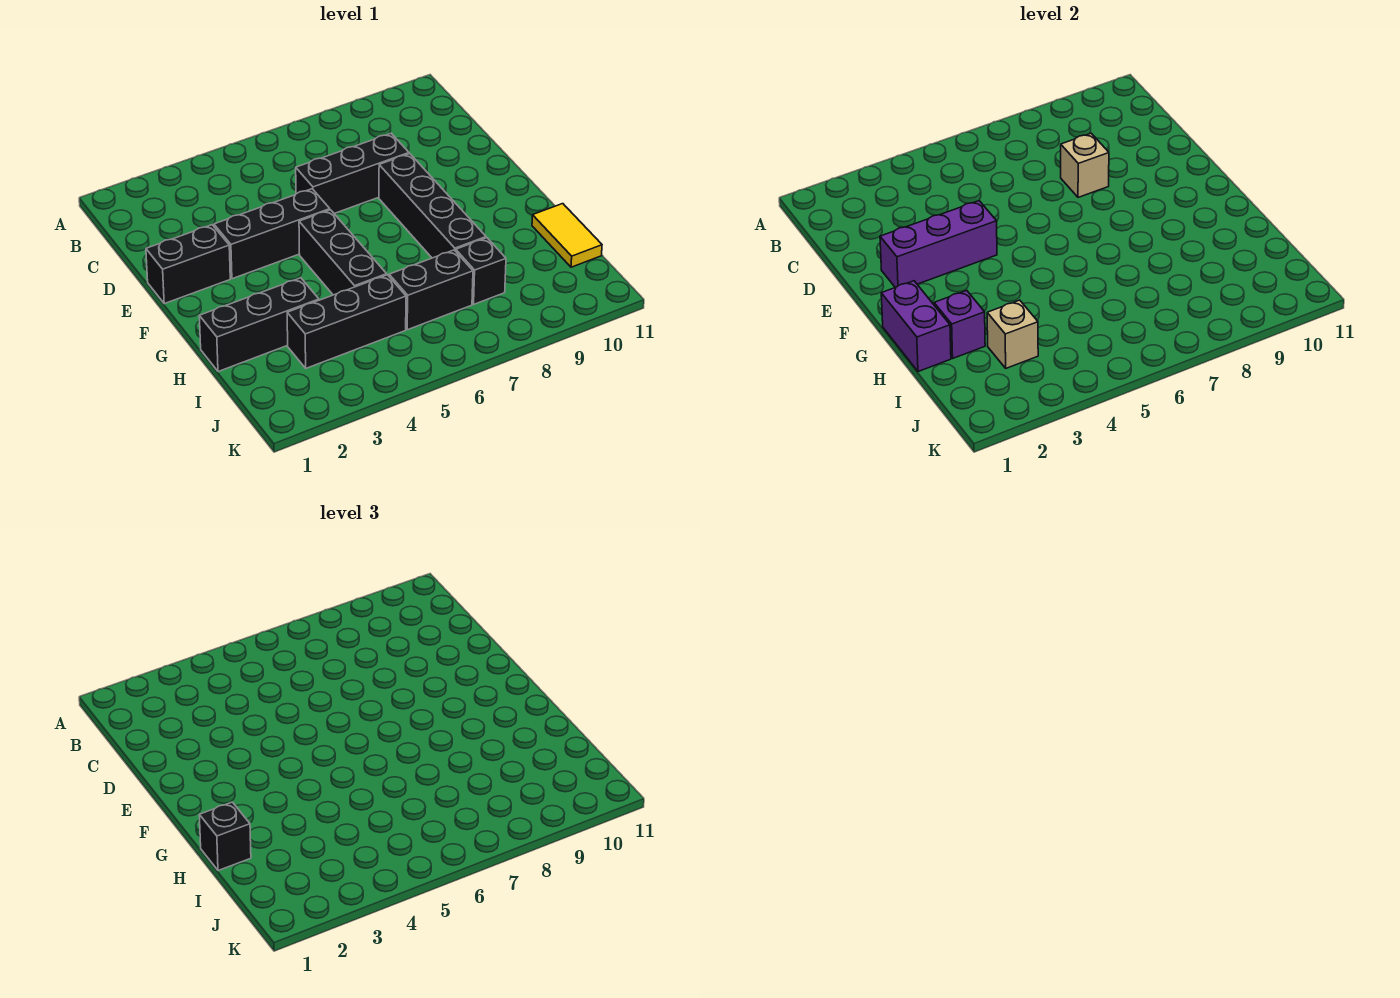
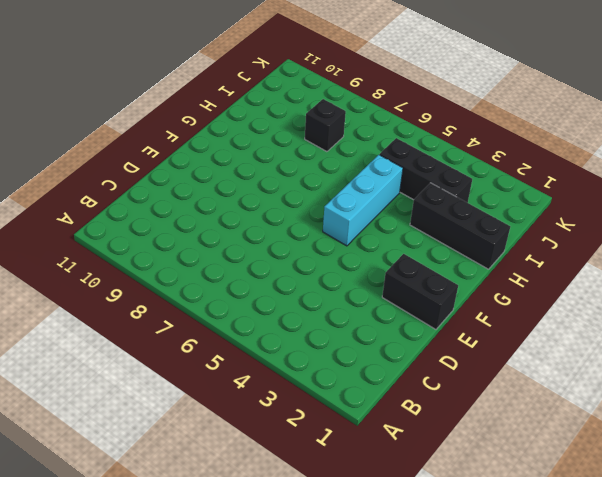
cyan brick F5:H5 level 1 -> black brick F5:H5 level 1
none -> black brick D6:D8 level 1
none -> black brick E3:E5 level 1
none -> black brick E8:H8 level 1

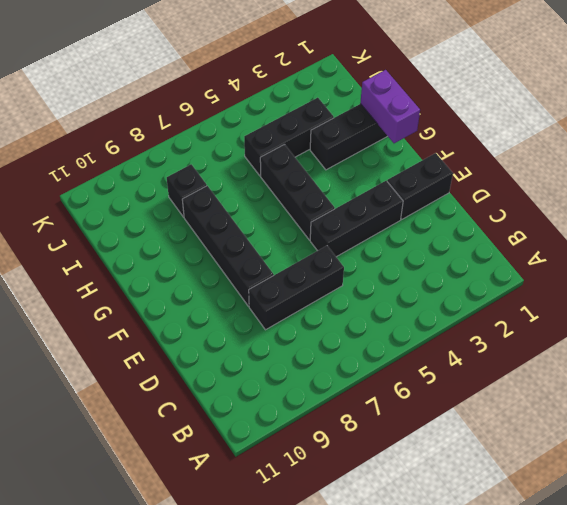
none -> yellow tile H11:I11 level 1
none -> black brick I6:I7 level 1
none -> tan brick D8 level 2

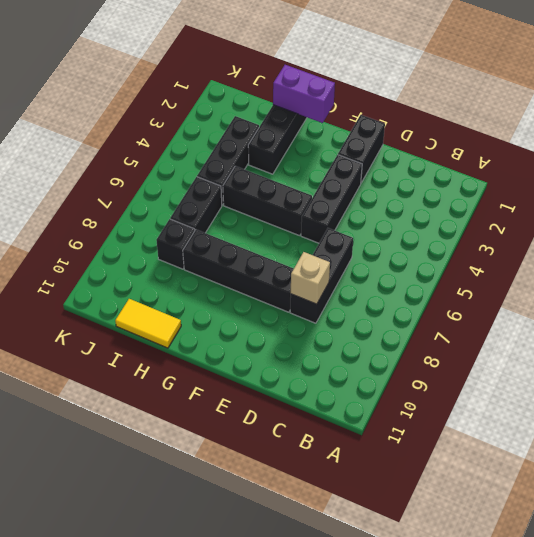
none -> purple brick E2:E4 level 2
none -> purple brick H2 level 2
none -> tan brick I3 level 2

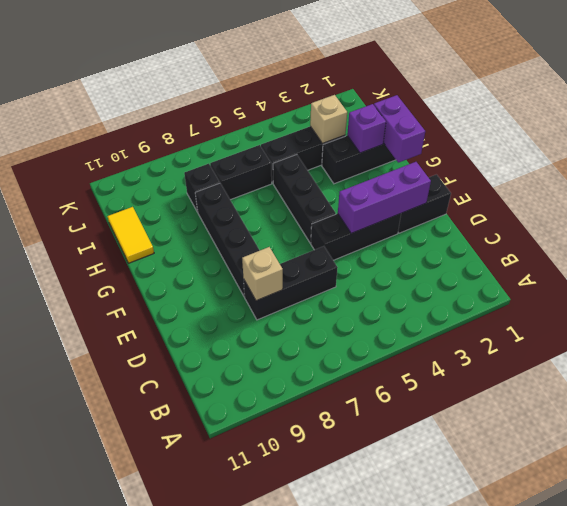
none -> black brick H1 level 3

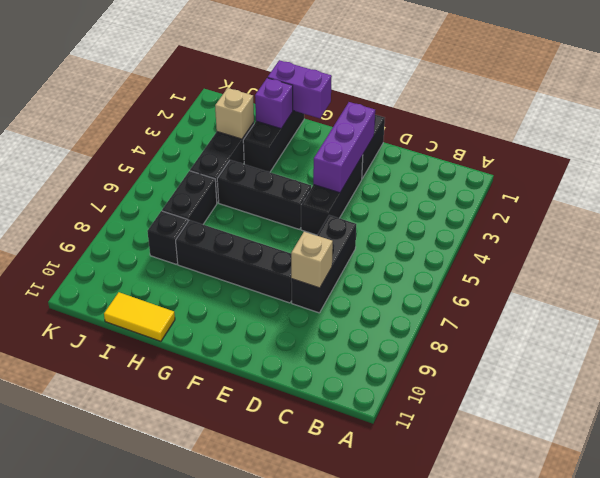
none -> black brick H1 level 3

